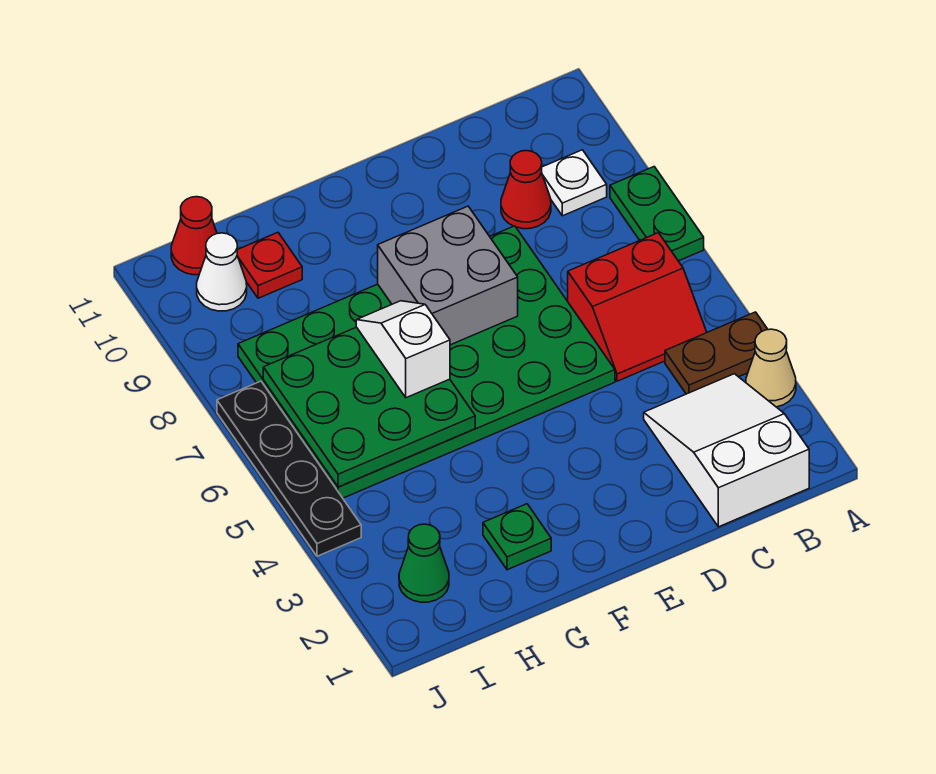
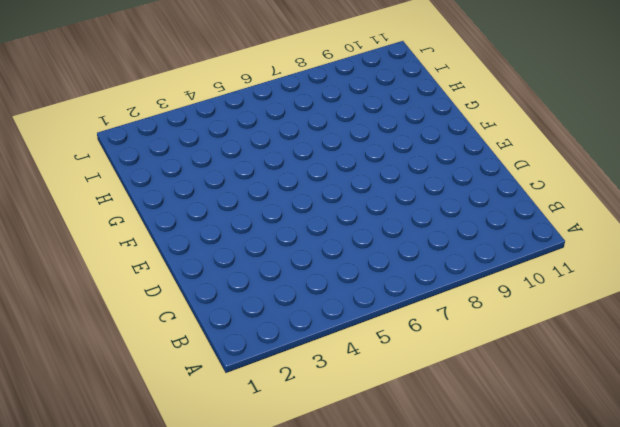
none -> tan cone A3 level 1
none -> brown plate A4:B4 level 1
none -> green plate A7:A8 level 1

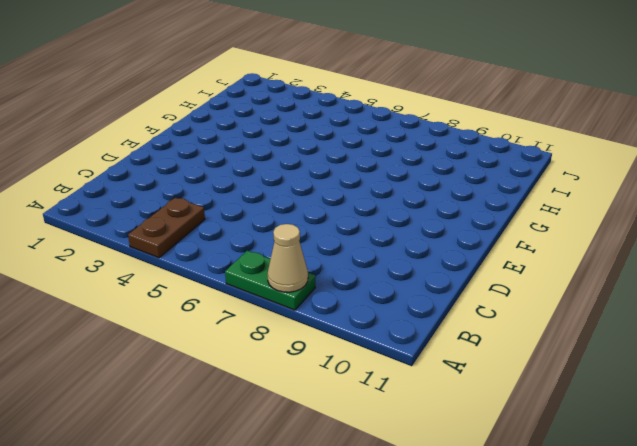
tan cone A8 level 2 -> tan cone A3 level 1
none -> white slope B1:C3 level 1 top 1
none -> red slope B5:C6 level 1 top 6
none -> white plate B9 level 1

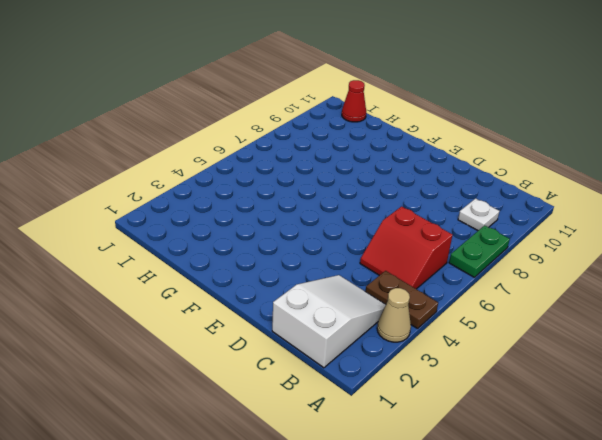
none -> red cone C9 level 1
none -> green plate D5:I8 level 1
none -> green plate G2 level 1

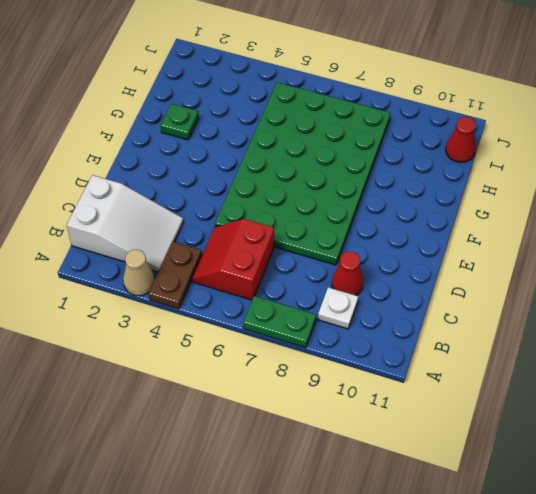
none -> red plate H10 level 1
none -> green cone I2 level 1
none -> white cone I10 level 1

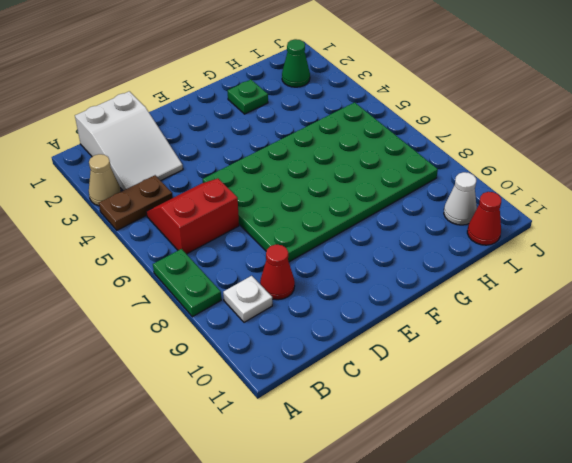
none -> red plate H10 level 1
none -> black plate J4:J7 level 1
none -> grey brick E7:F8 level 2

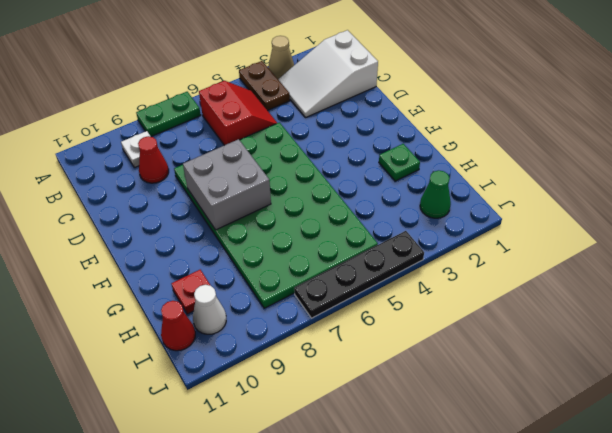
none -> green plate G5:I7 level 2
none -> white slope G6:G7 level 3 top 6

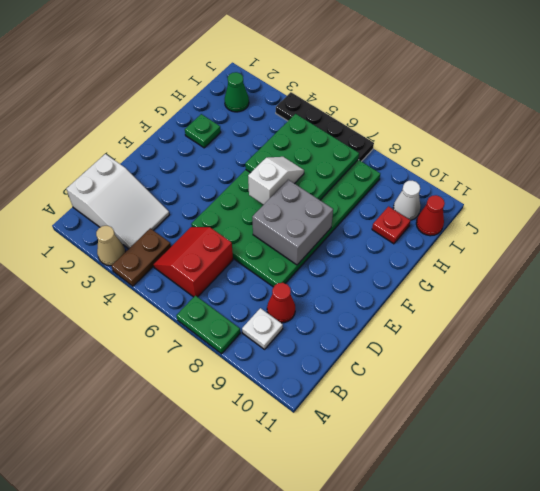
white slope F6:G6 level 3 top F -> white slope G6:G7 level 3 top 6

